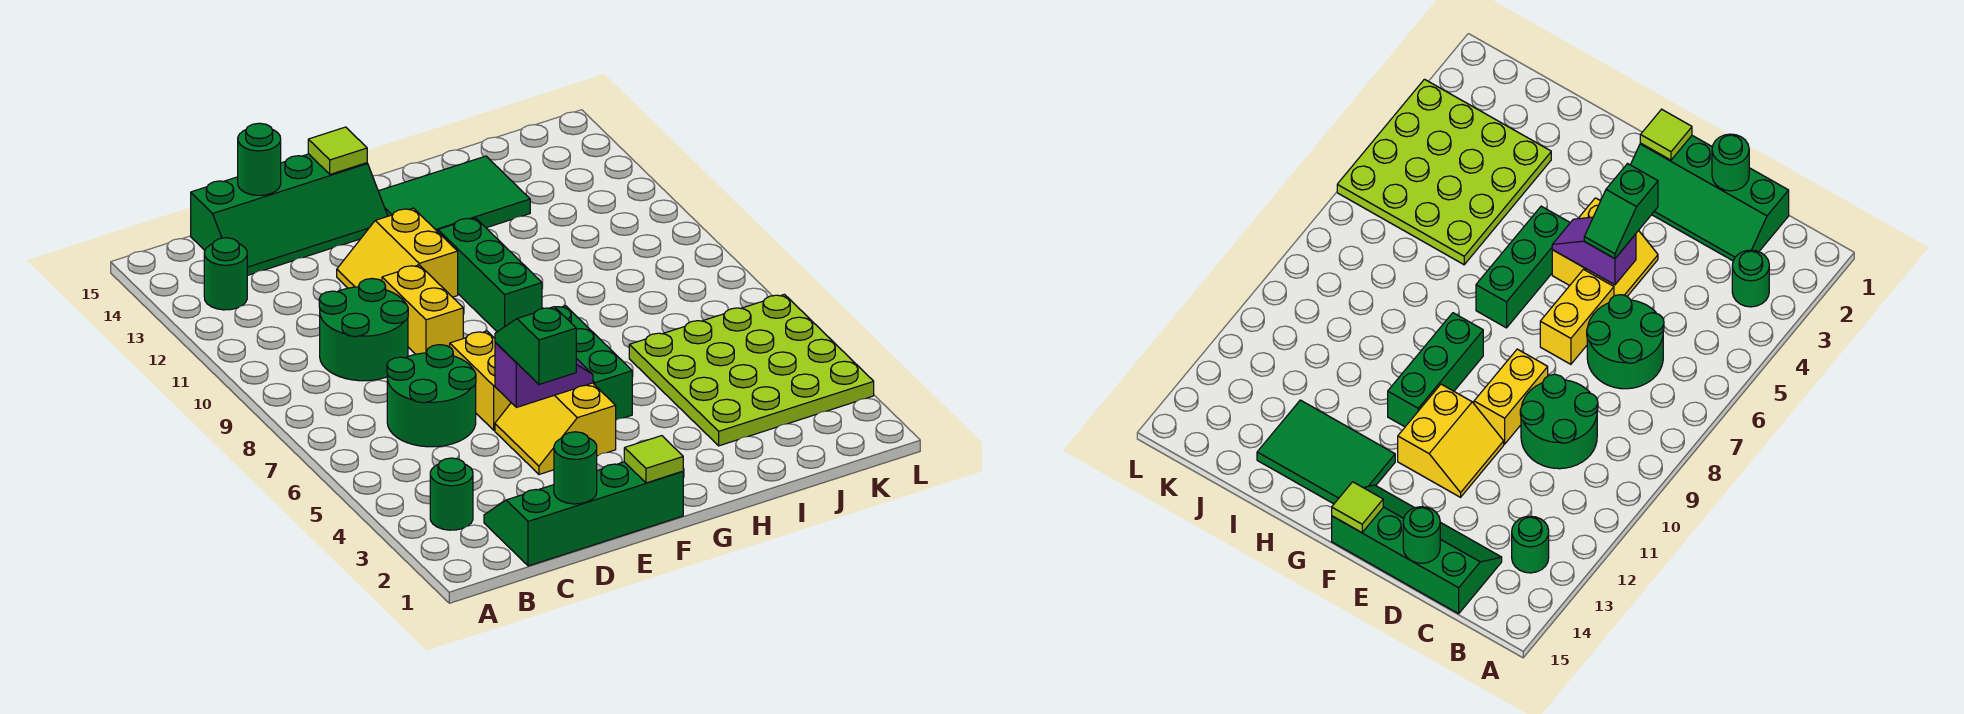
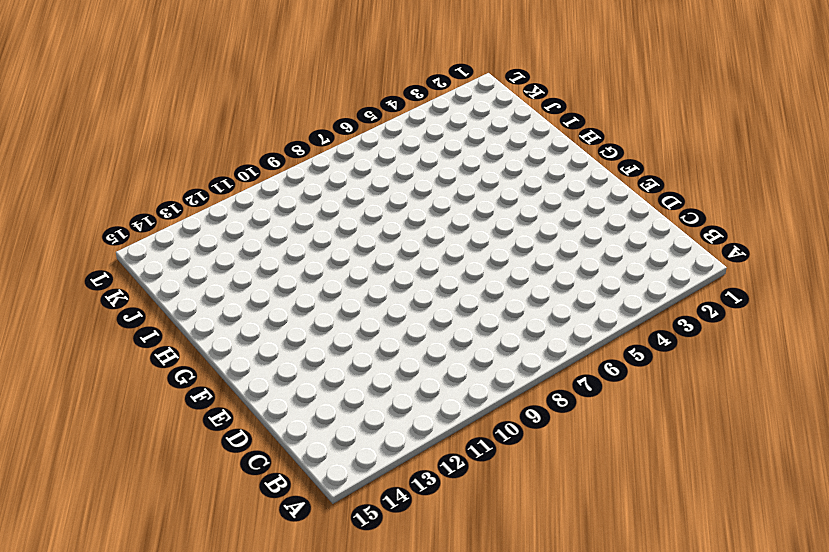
none -> green round brick B3 level 1
none -> green round brick B13 level 1
none -> green slope C1:F2 level 1 top 1

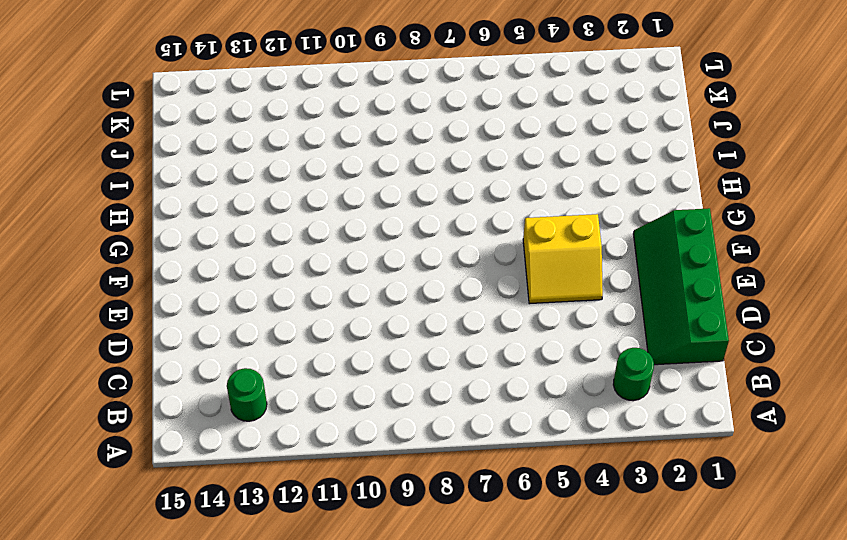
none -> green round brick C6:D7 level 1
none -> green round brick C9:D10 level 1
none -> green slope C14:F15 level 1 top 15

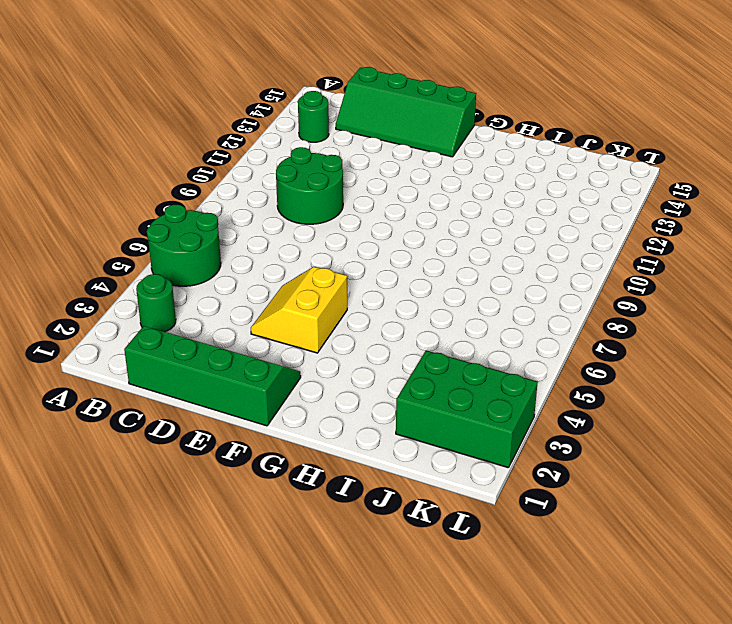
green round brick A5:B6 level 1 -> green round brick C6:D7 level 1
green brick J2:L3 level 1 -> lime plate I3:L6 level 1
none -> yellow brick E6:E7 level 1
none -> yellow brick E9:E10 level 1
none -> yellow slope E11:F12 level 1 top F

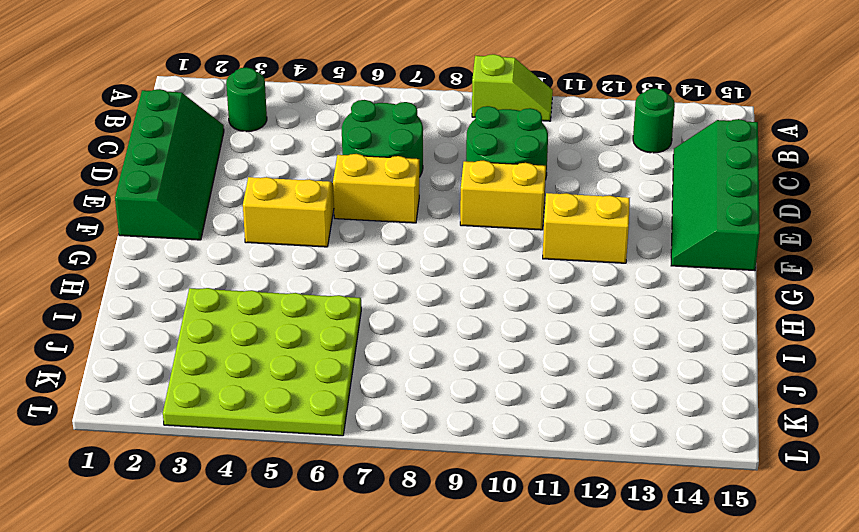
lime slope A9:A10 level 1 top 9 -> none
none -> green brick G5:G7 level 1
none -> green brick G9:G11 level 1
none -> green tile G13:I14 level 1

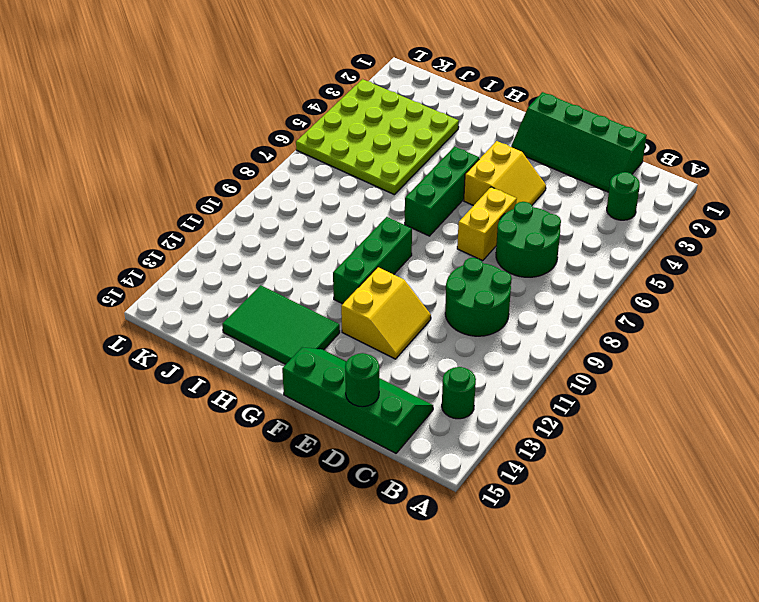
none -> yellow brick E9:E10 level 1
none -> green round brick D1 level 2
none -> purple slope E5:F5 level 2 top E

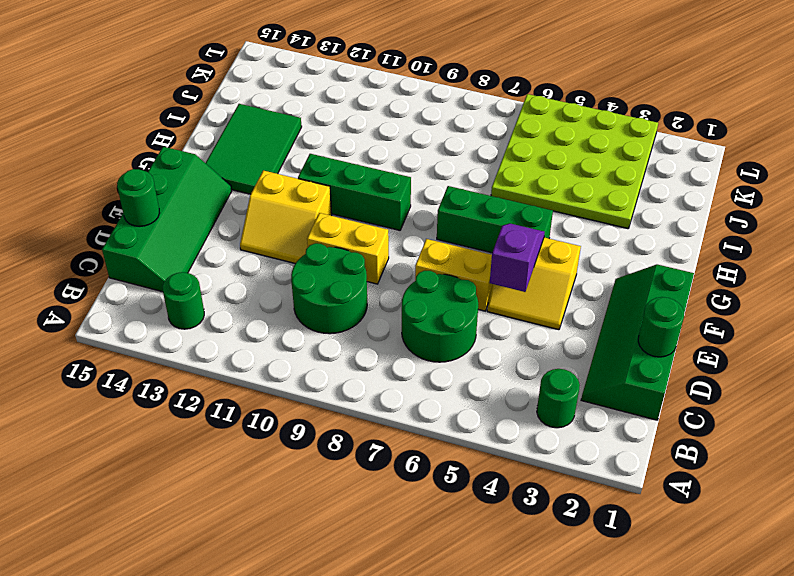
none -> lime tile F1 level 2
none -> lime tile F15 level 2
none -> green slope E4:E5 level 3 top 4

